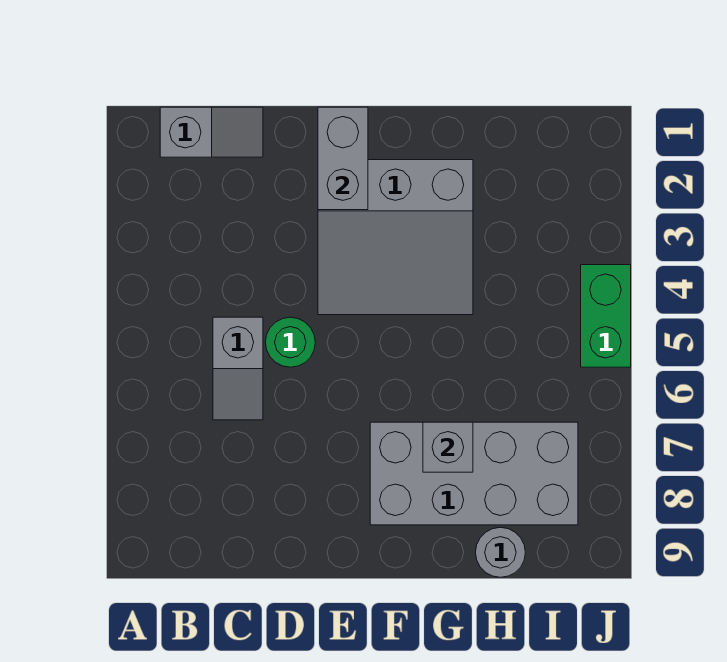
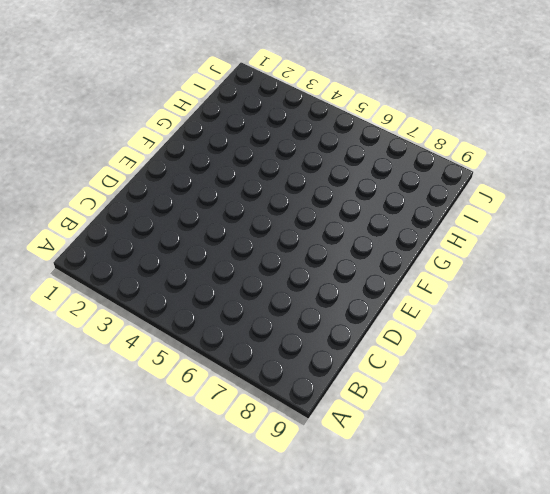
none -> grey slope B1:C1 level 1 top B
none -> grey slope C5:C6 level 1 top 5

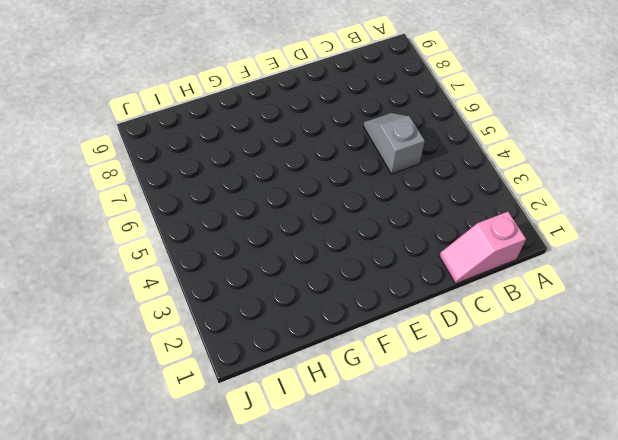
pink slope B1:C1 level 1 top B -> grey slope B1:C1 level 1 top B
none -> green round brick D5 level 1
none -> grey slope E2:G4 level 1 top 2

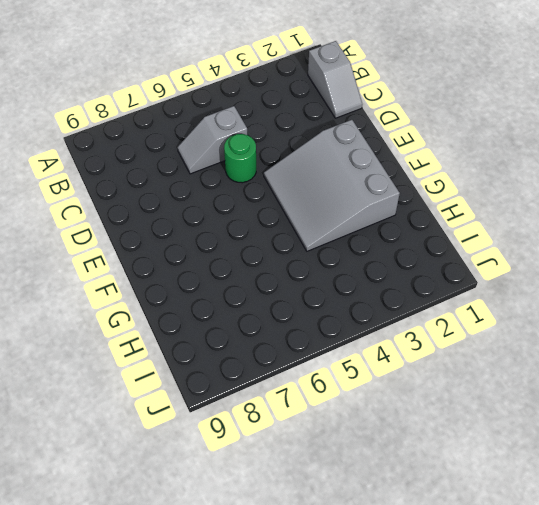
none -> grey brick F7:I8 level 1
none -> grey round brick H9 level 1

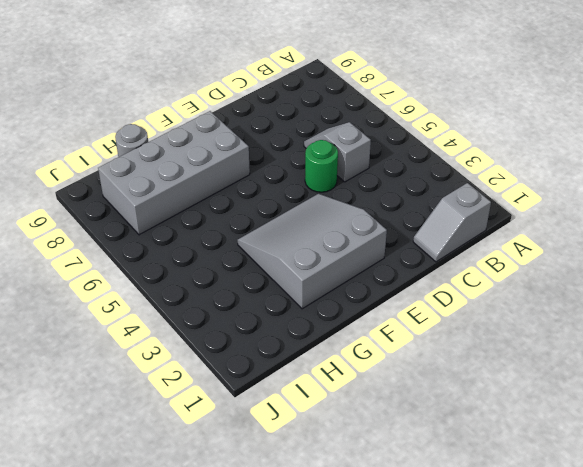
none -> green brick J4:J5 level 1
none -> grey brick E1:E2 level 2

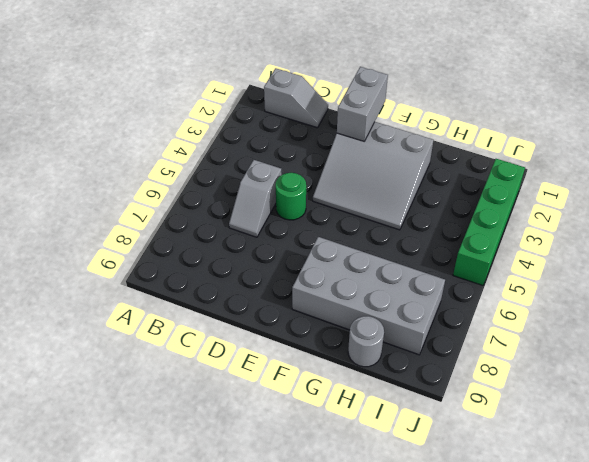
green brick J2:J5 level 1 -> green brick J4:J5 level 1
none -> grey brick G7 level 2

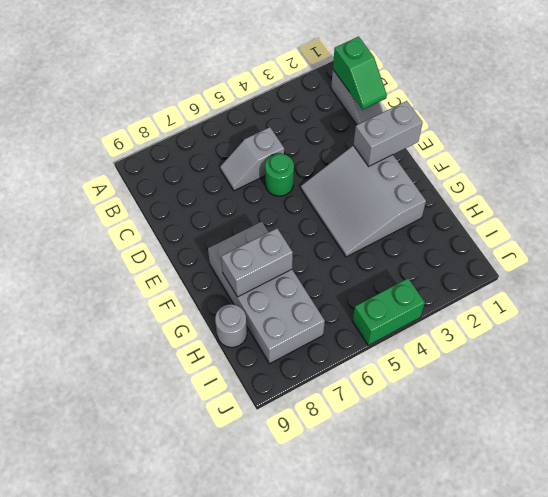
green slope B1:C1 level 2 top B -> none
grey brick G7:G8 level 2 -> grey brick G7 level 2

